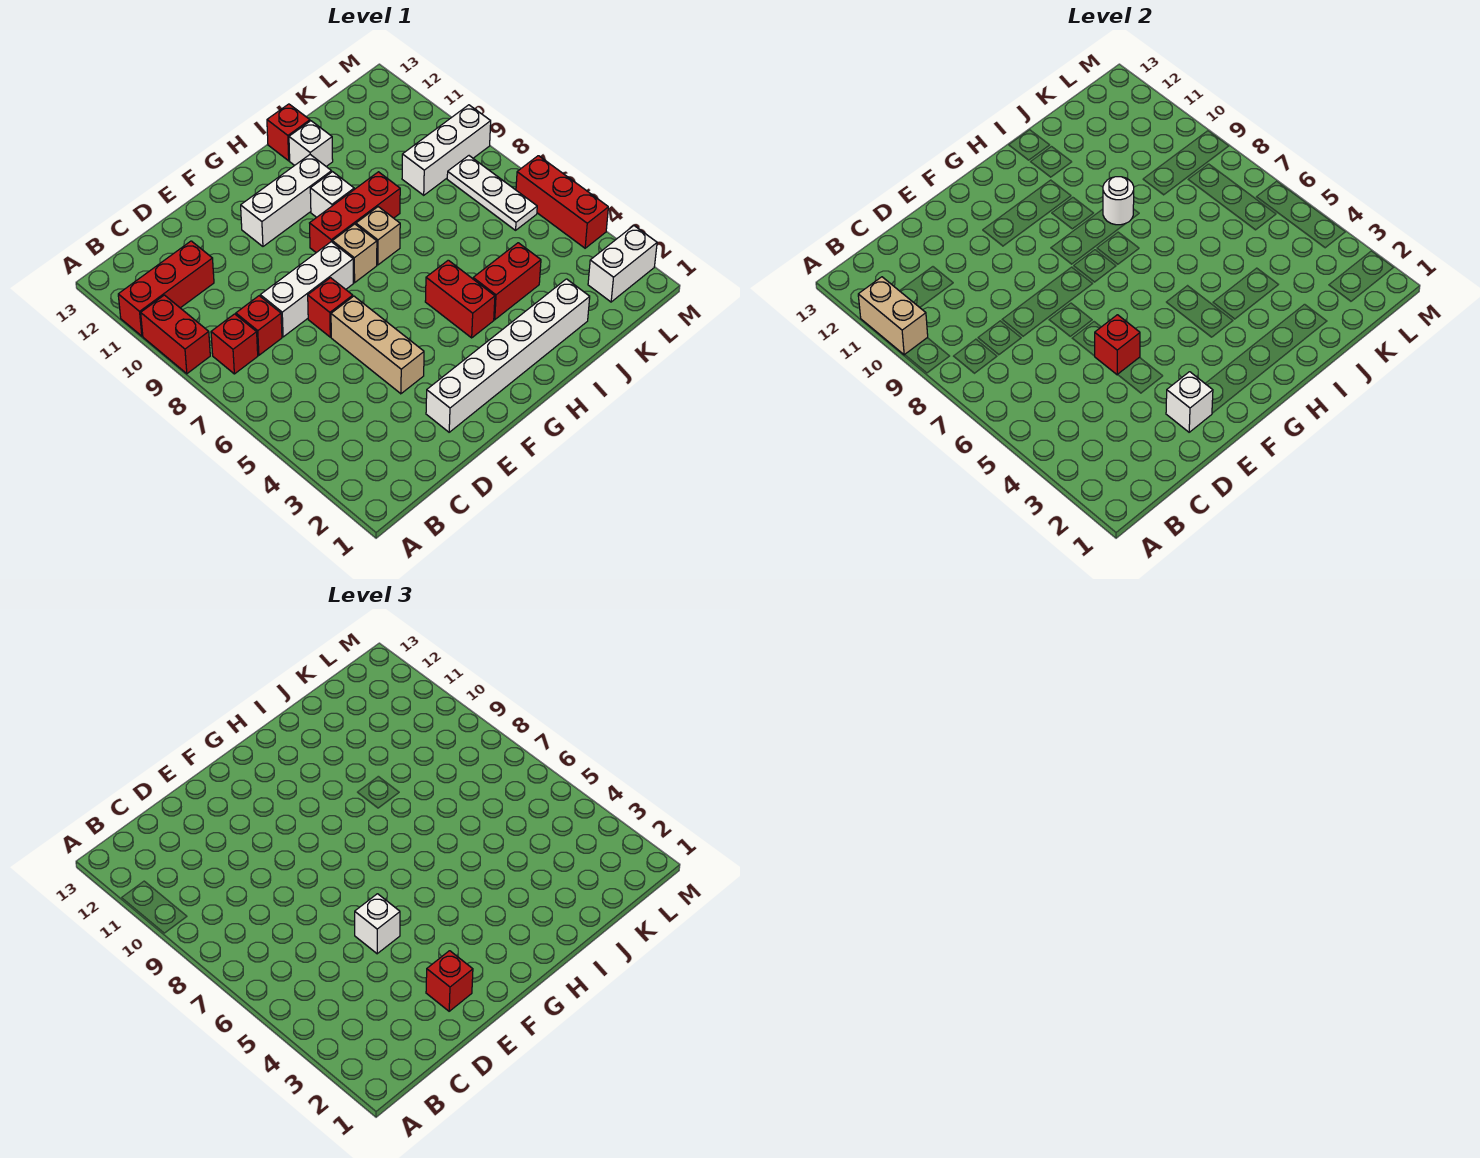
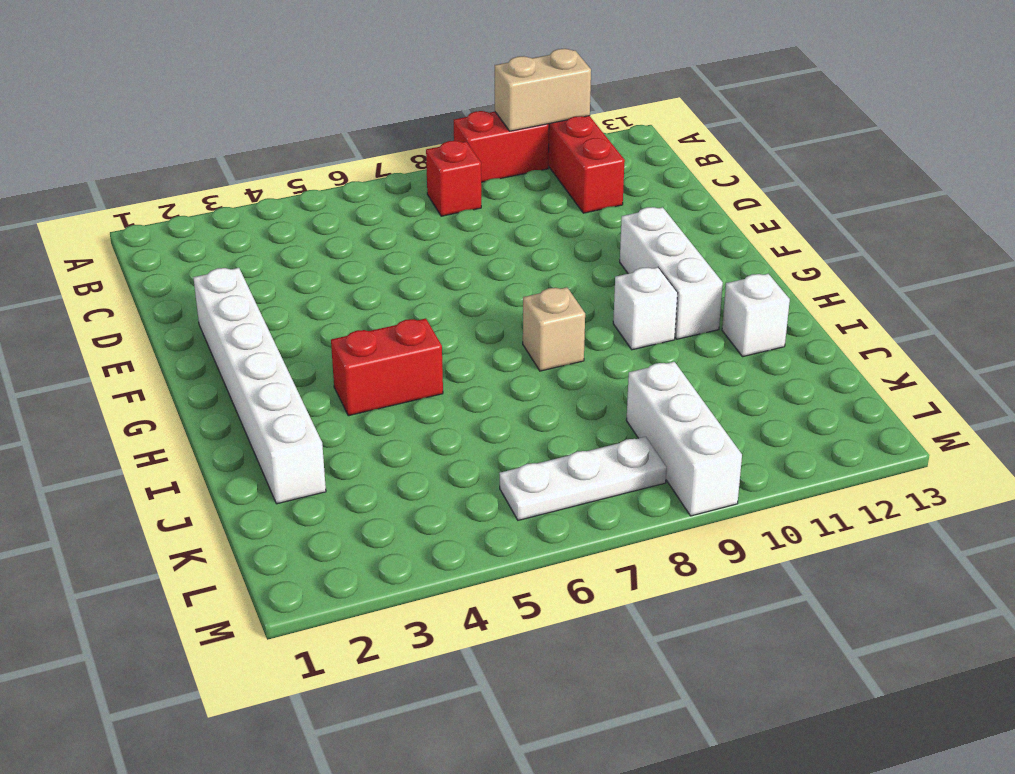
none -> red brick C8 level 1
none -> white brick D8:F8 level 1
none -> tan brick E4:E6 level 1

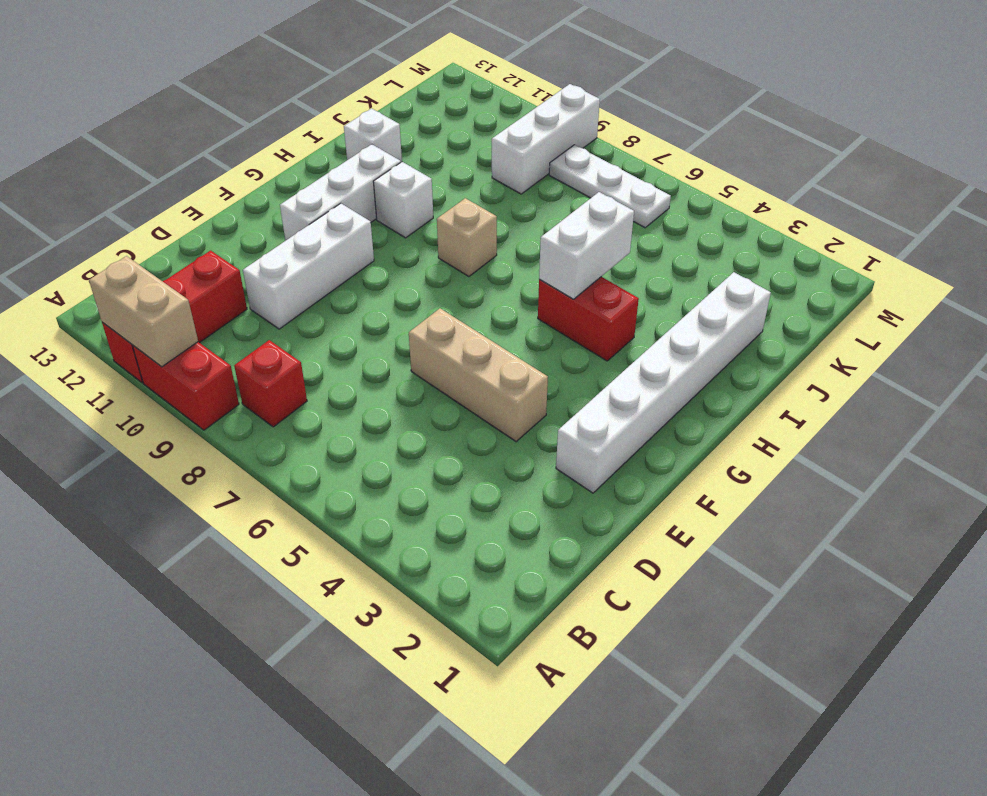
white brick D10:F10 level 1 -> white brick D8:F8 level 1
white brick H5:I5 level 2 -> white brick L2:M2 level 1
none -> red brick C8 level 1
none -> red brick E7 level 1
none -> tan brick G8 level 1

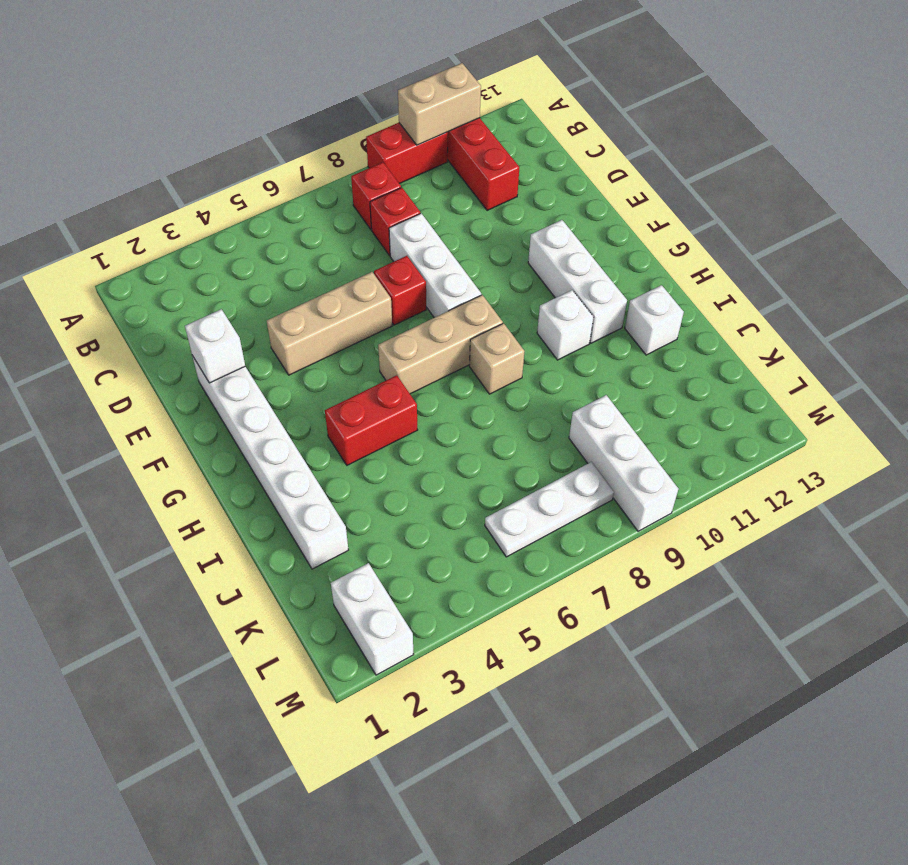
tan brick G6:G8 level 1 -> tan brick G8 level 1
none -> red brick G9:I9 level 1
none -> red brick I4:J4 level 1
none -> red brick I13 level 1

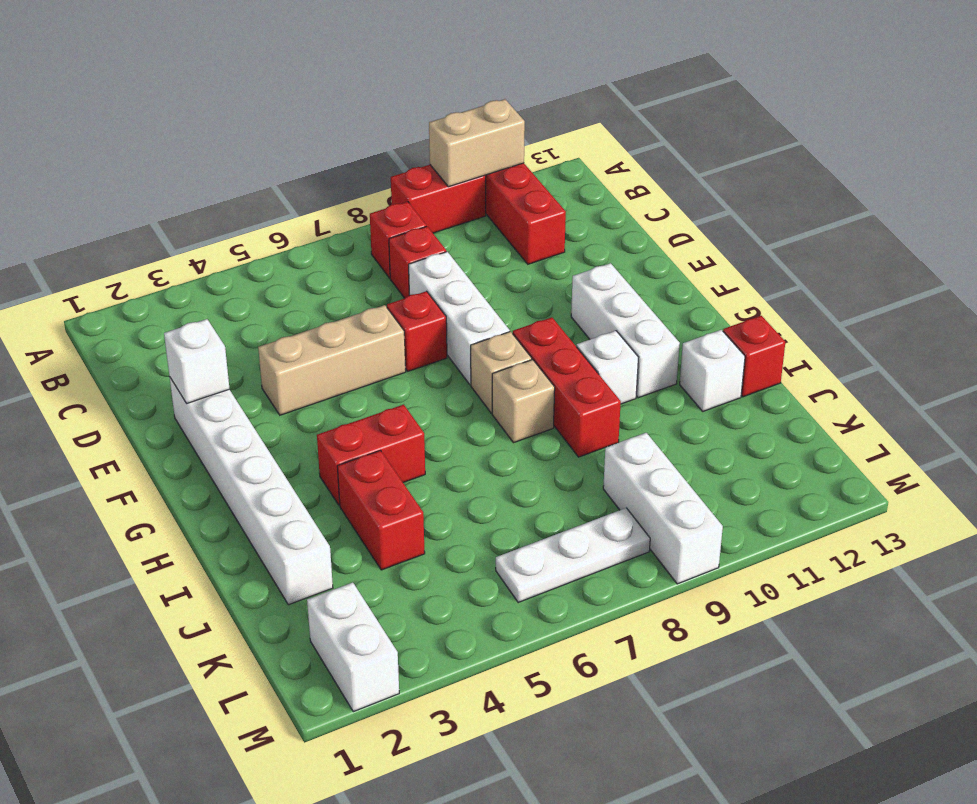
none -> red brick M4:M6 level 1
none -> red brick E5 level 2
none -> white round brick I9 level 2

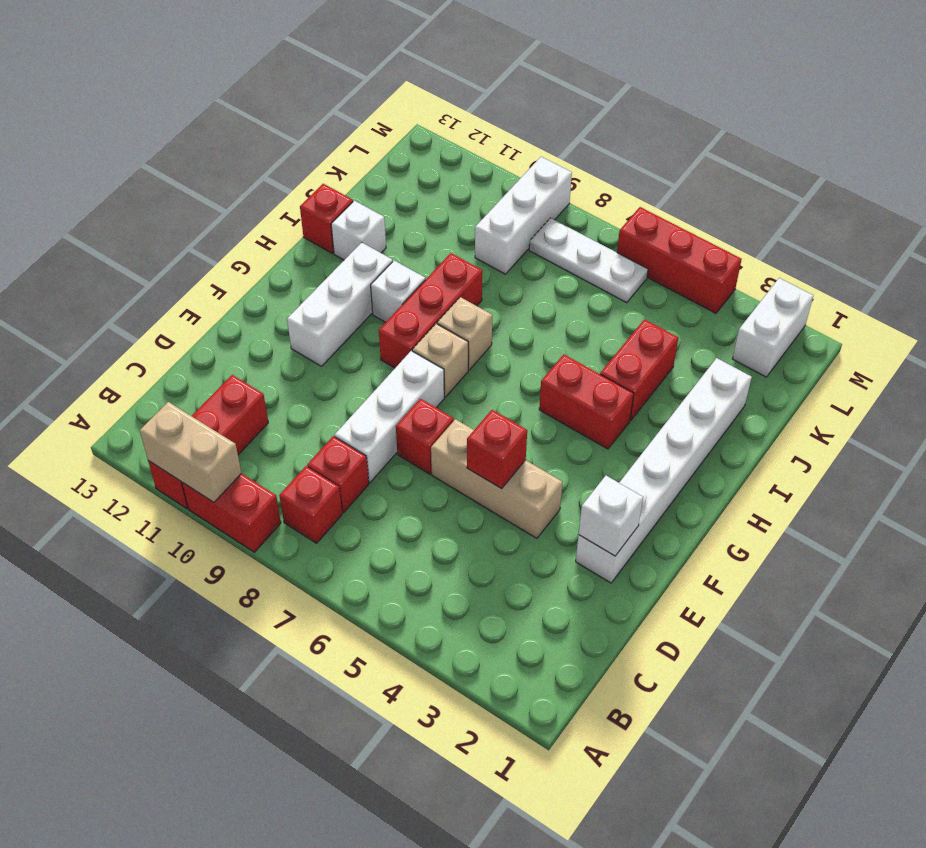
none -> white round brick I9 level 2
none -> red brick E2 level 3
none -> white brick E5 level 3

